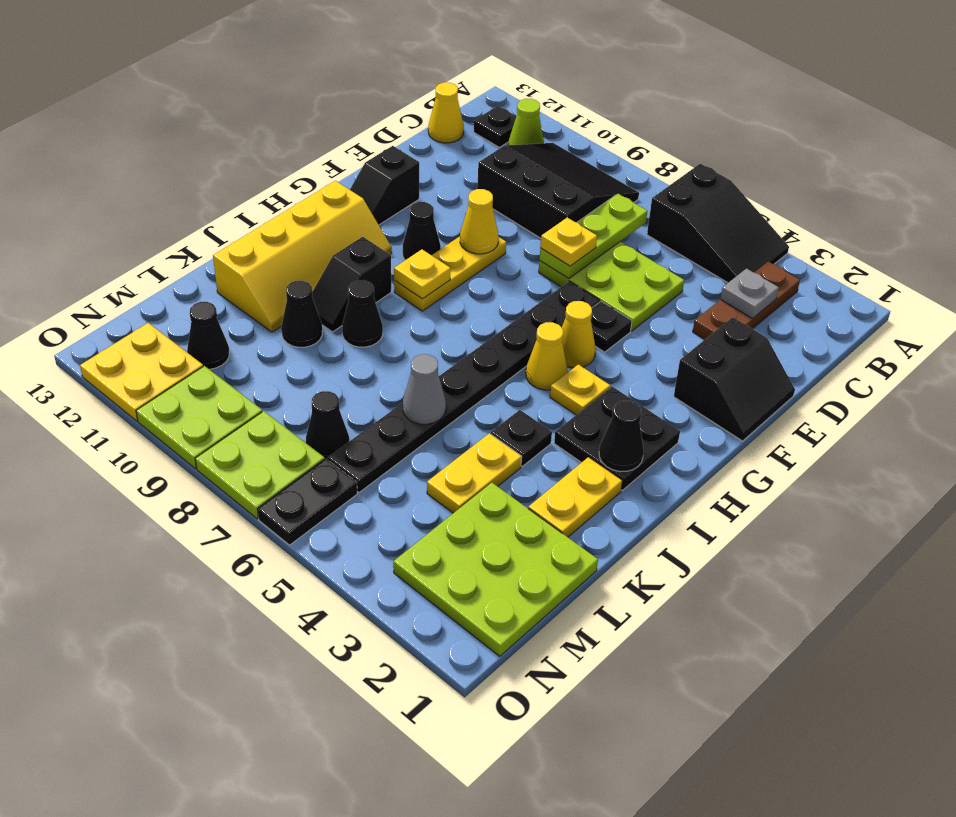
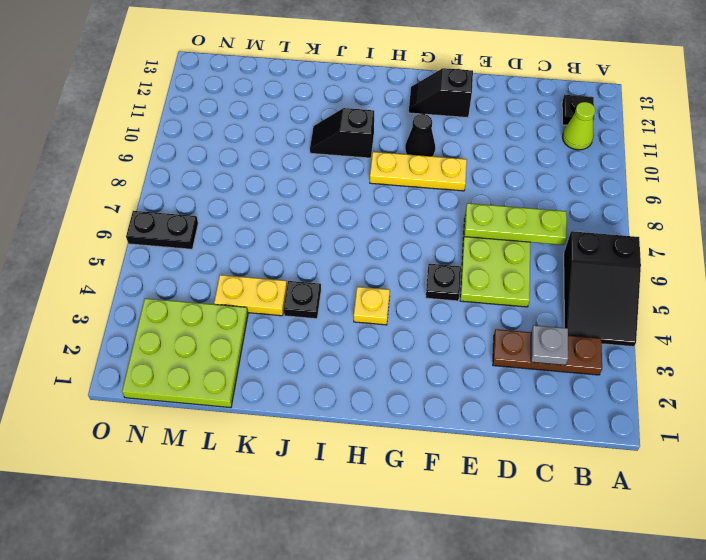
none -> black slope B8:D10 level 1 top D
none -> yellow cone C13 level 1
none -> black slope E1:F2 level 1 top 2
none -> black plate F6:M6 level 1

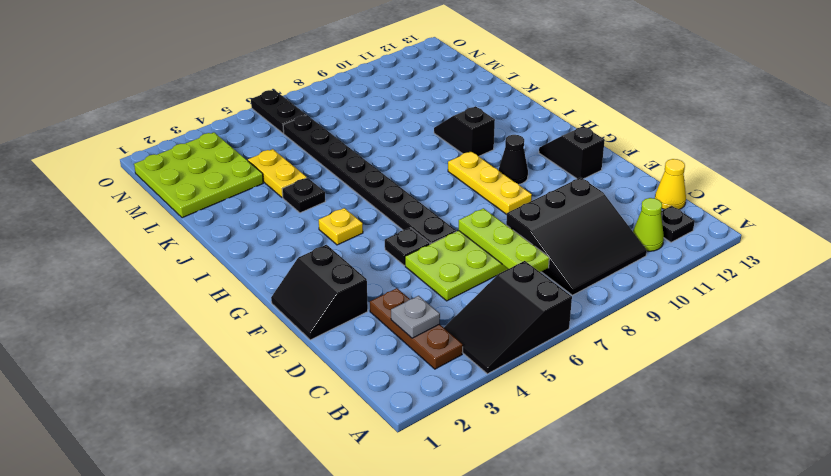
none -> yellow cone G5 level 1
none -> black plate H2:I3 level 1
none -> yellow cone H5 level 1
none -> yellow slope H11:K12 level 1 top 12

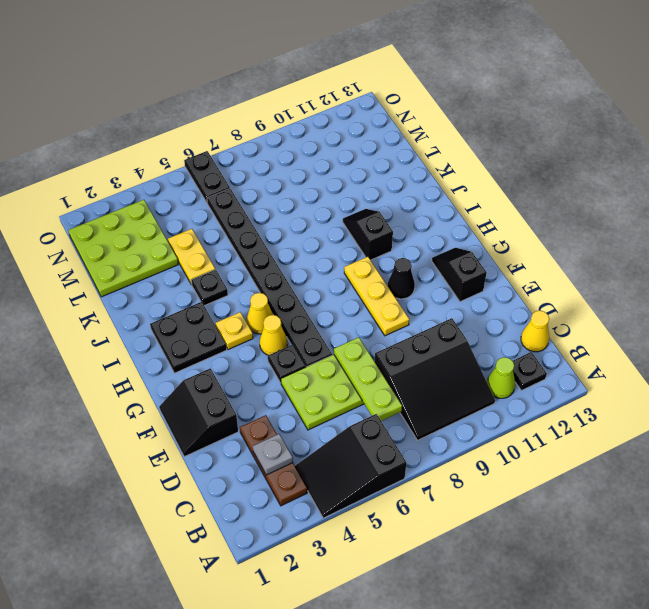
none -> yellow slope H11:K12 level 1 top 12
none -> yellow plate J2:K2 level 1
none -> black cone J9 level 1
none -> black cone K10 level 1

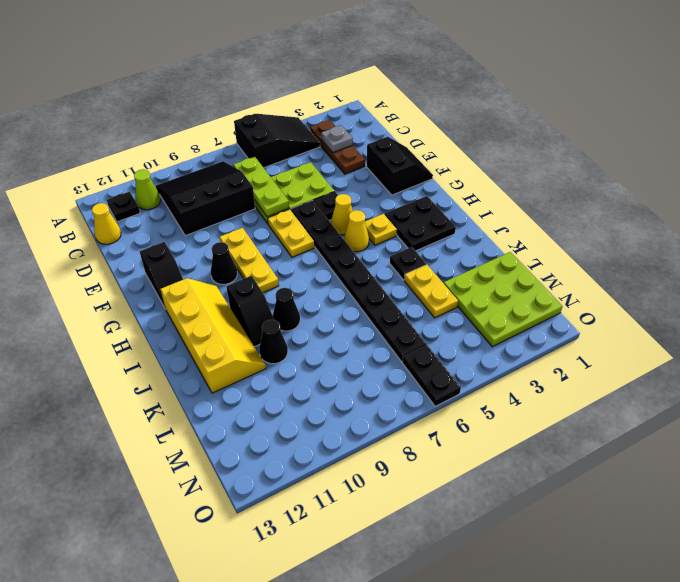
yellow plate F7:G7 level 1 -> yellow plate J2:K2 level 1
none -> black cone M7 level 1
none -> black cone M11 level 1
none -> lime plate N7:O8 level 1
none -> lime plate N9:O10 level 1

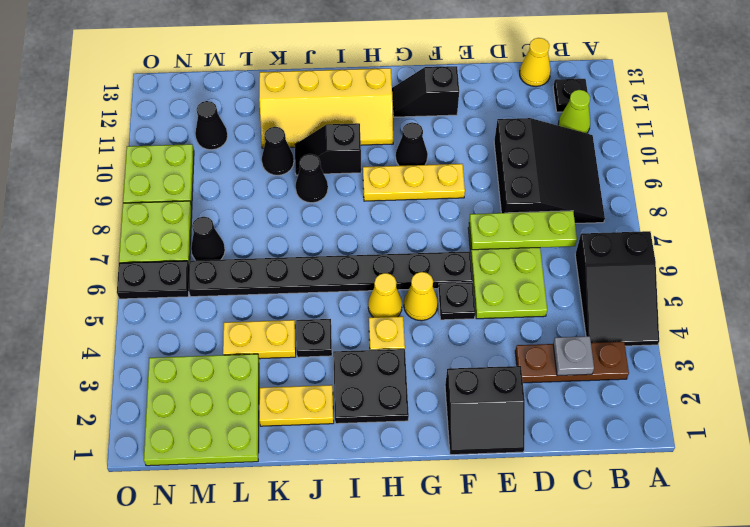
none -> yellow plate N11:O12 level 1
none -> yellow cone F9 level 2
none -> yellow plate H9 level 2
none -> black cone I2 level 2

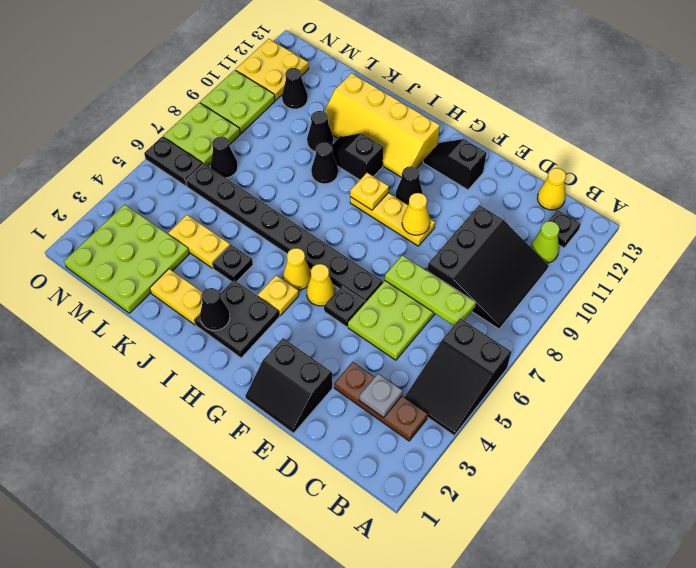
none -> grey cone K6 level 2
none -> yellow plate E7 level 3

